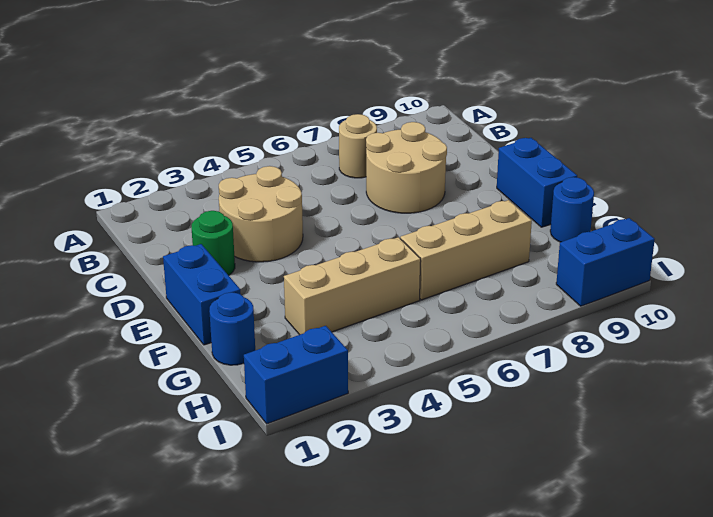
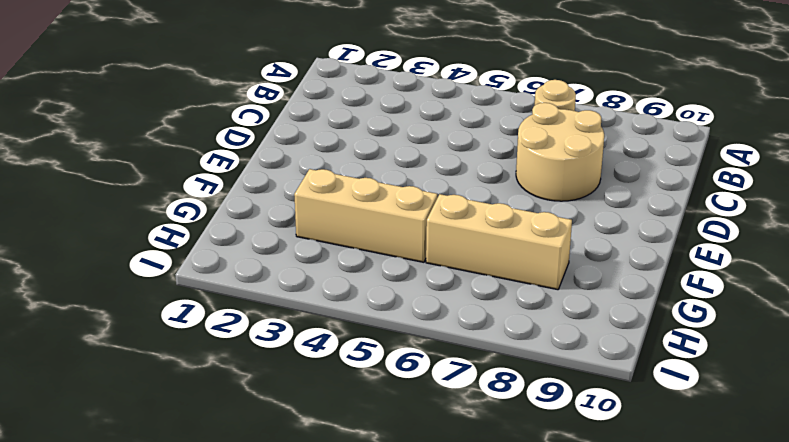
none -> tan round brick C3:D4 level 1
none -> green round brick D2 level 1
none -> blue brick E1:F1 level 1

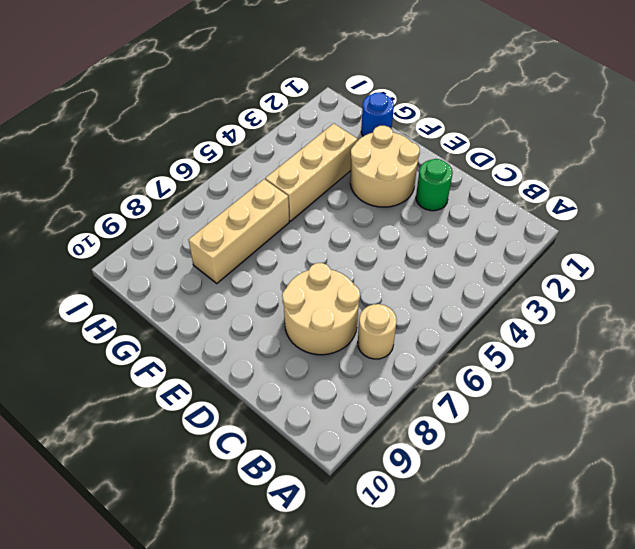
tan round brick E2:F3 level 1 -> tan round brick C3:D4 level 1
none -> blue brick E1:F1 level 1
none -> blue brick E10:F10 level 1
none -> blue round brick G10 level 1

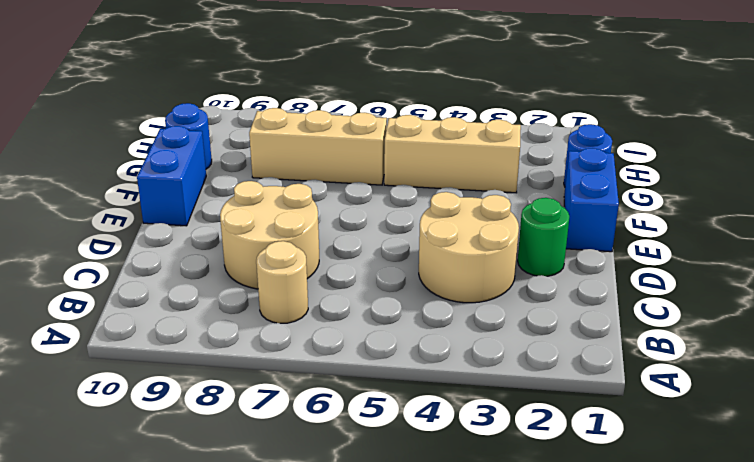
none -> blue brick I1:I2 level 1
none -> blue brick I9:I10 level 1

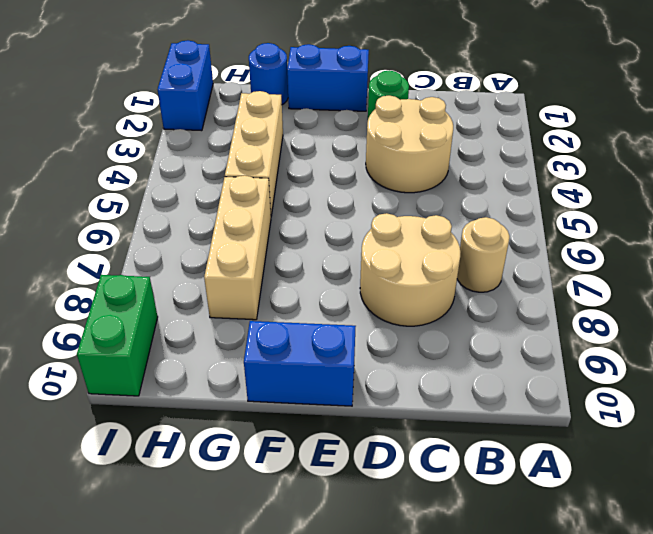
green brick I9:I10 level 1 -> blue brick I9:I10 level 1
none -> blue round brick G10 level 1

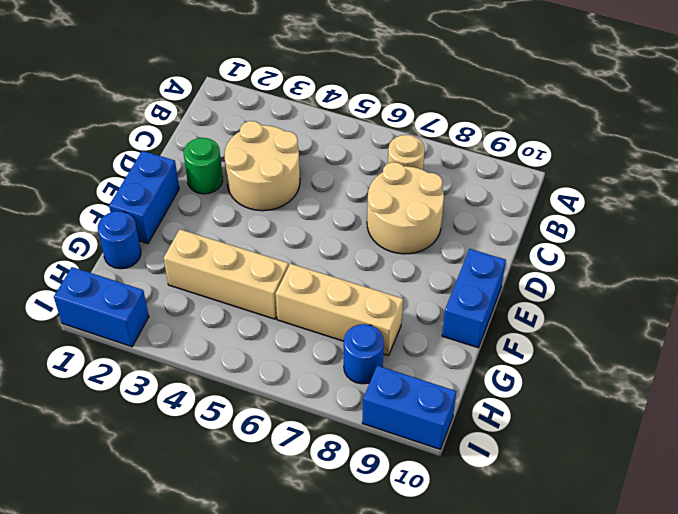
blue round brick H8 level 1 -> blue round brick G10 level 1

